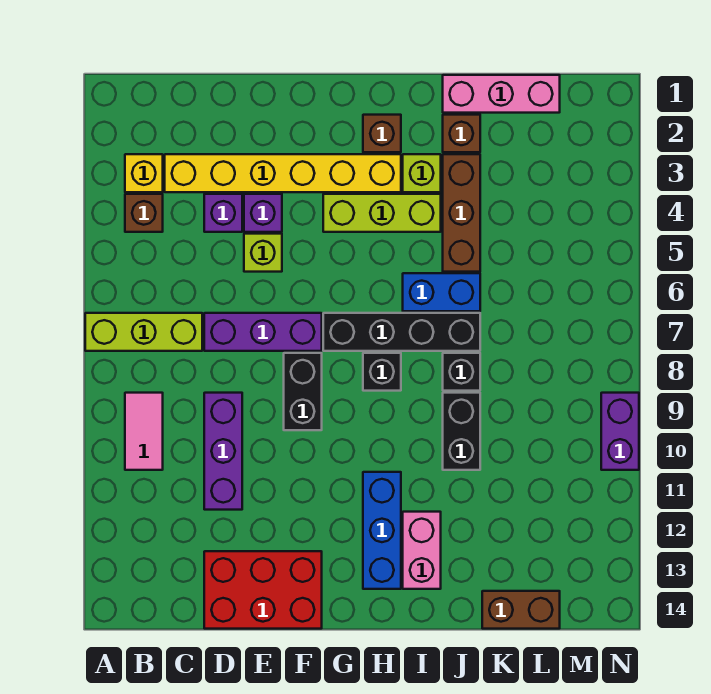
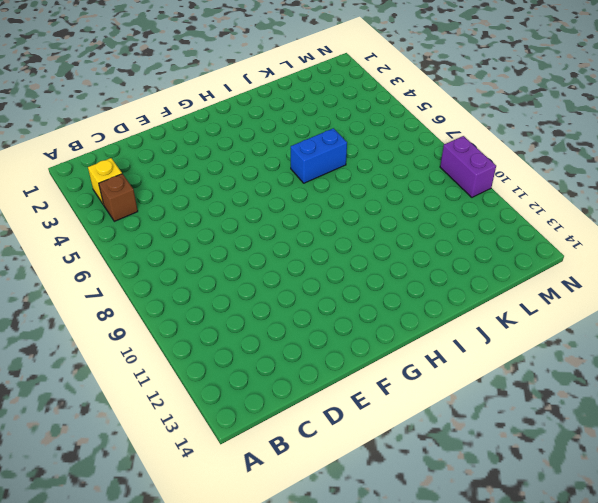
none -> lime brick A7:C7 level 1
none -> pink tile B9:B10 level 1
none -> yellow brick C3:H3 level 1

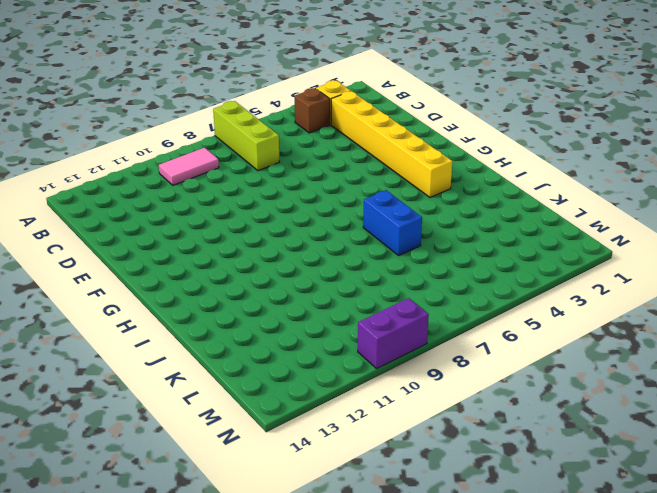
none -> purple brick D4 level 1
none -> purple brick D7:F7 level 1
none -> purple brick D9:D11 level 1

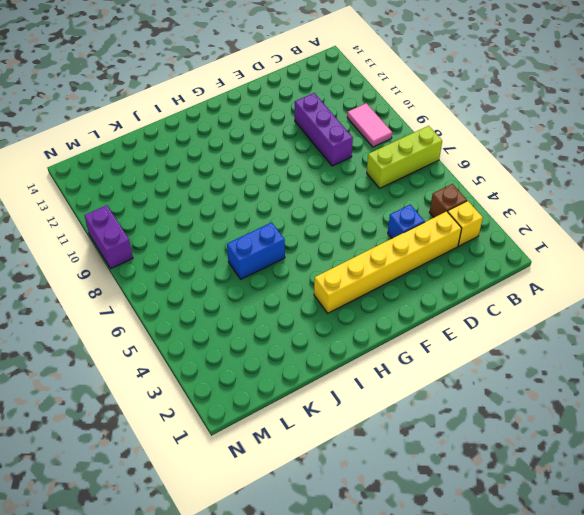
blue brick D4 level 1 -> purple brick D4 level 1
none -> purple brick D7:F7 level 1
none -> red brick D13:F14 level 1
none -> purple brick E4 level 1

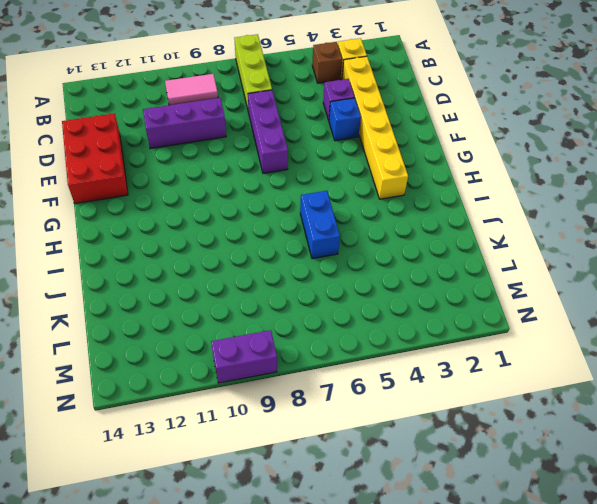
blue brick E4 level 1 -> purple brick E4 level 1
none -> lime brick E5 level 1
none -> black brick F8:F9 level 1
none -> lime brick G4:I4 level 1

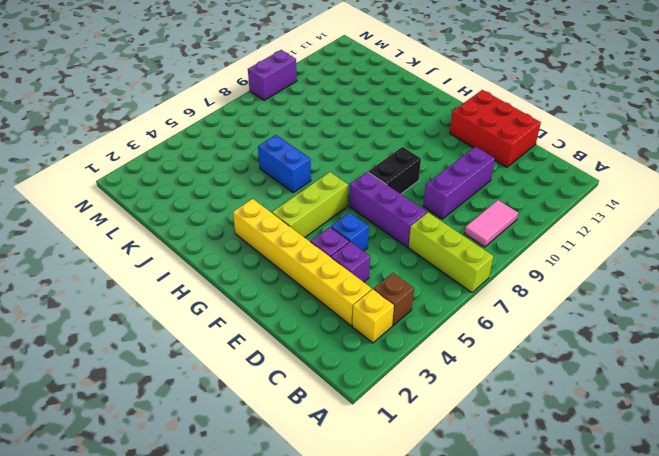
blue brick E5 level 1 -> lime brick E5 level 1
lime brick G4:G6 level 1 -> lime brick G4:I4 level 1
none -> black brick G7:J7 level 1
none -> brown brick H2 level 1
none -> black brick H8 level 1

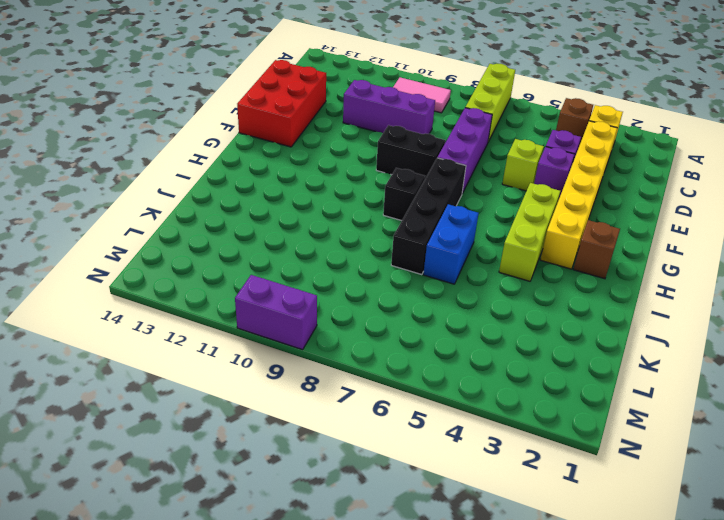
none -> blue brick H11:H13 level 1
none -> lime brick I3 level 1
none -> pink brick I12:I13 level 1

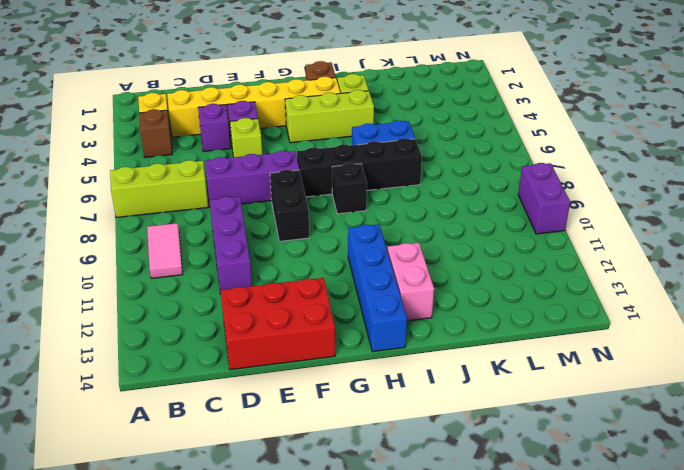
blue brick H11:H14 level 1 -> blue brick H11:H13 level 1
none -> pink brick J1:L1 level 1
none -> brown brick J2 level 1
none -> brown brick J3:J5 level 1

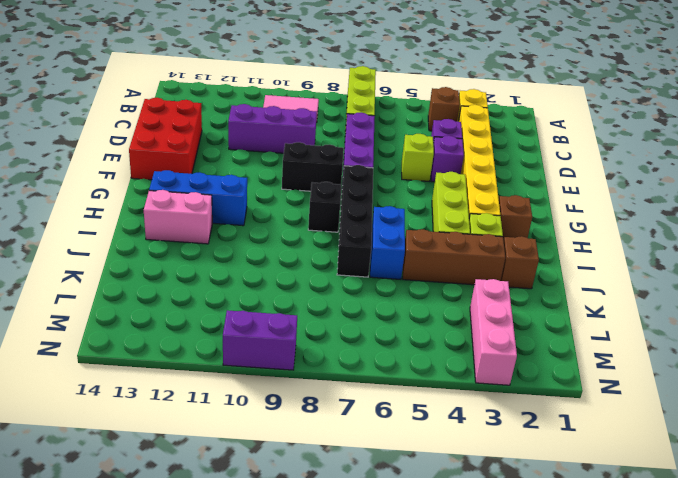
pink brick L3:N3 level 1 -> pink brick J1:L1 level 1
none -> black brick J8 level 1
none -> black brick J9:J10 level 1
none -> brown brick K14:L14 level 1

